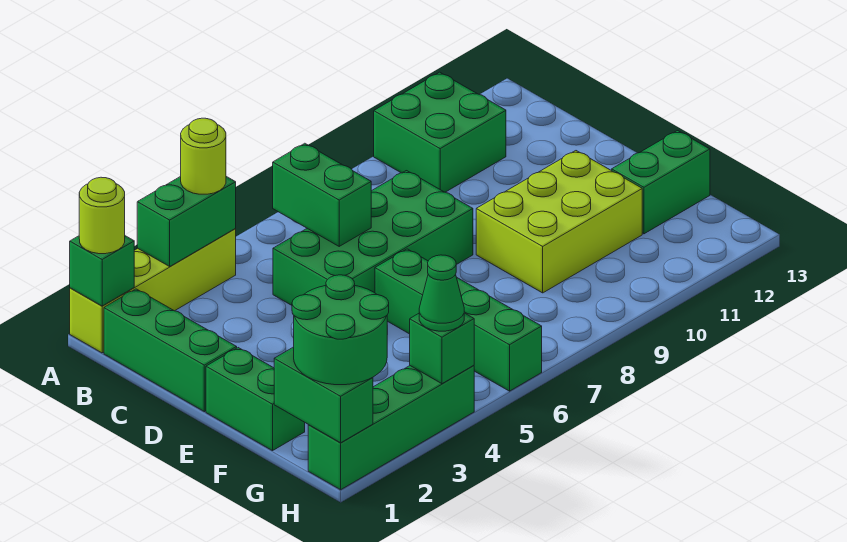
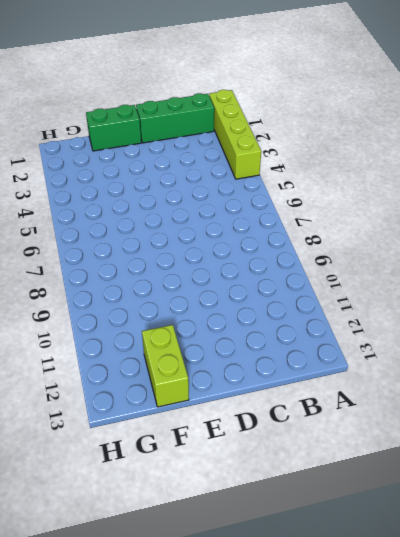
lime brick F12:F13 level 1 -> green brick F12:F13 level 1
none -> green brick A10:B11 level 1
none -> green brick C5:D8 level 1
none -> green brick E6:H6 level 1

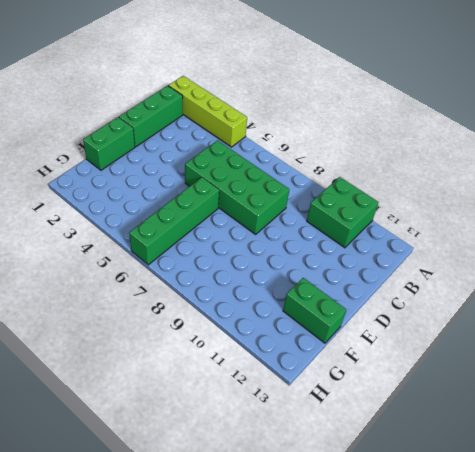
none -> lime brick E9:F11 level 1
none -> green brick H1:H4 level 1
none -> green brick A1 level 2

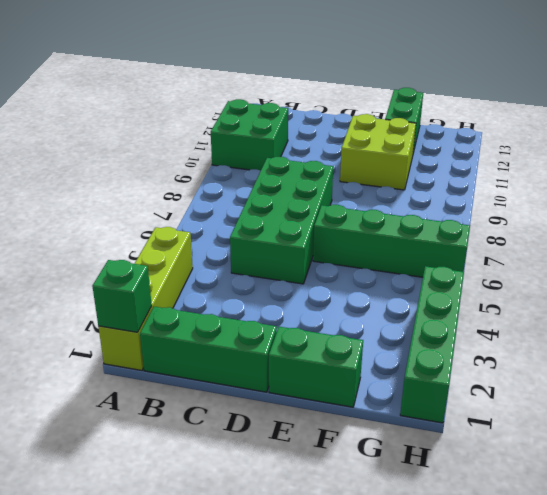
lime brick E10:F11 level 1 -> lime brick E9:F11 level 1
none -> green brick A3:A4 level 2
none -> green brick B6:C6 level 2
none -> green brick G1:H1 level 2

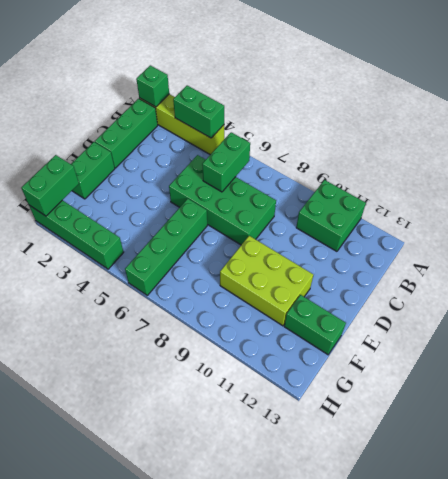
none -> green brick H4 level 2
none -> lime round brick A1 level 3
none -> lime round brick A4 level 3

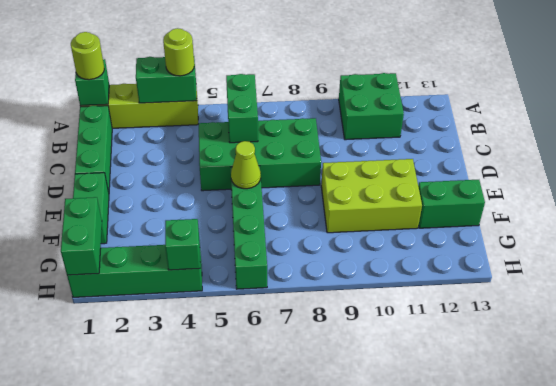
lime cone E6 level 2 -> none
none -> green round brick G1:H2 level 3
none -> green cone H4 level 3

